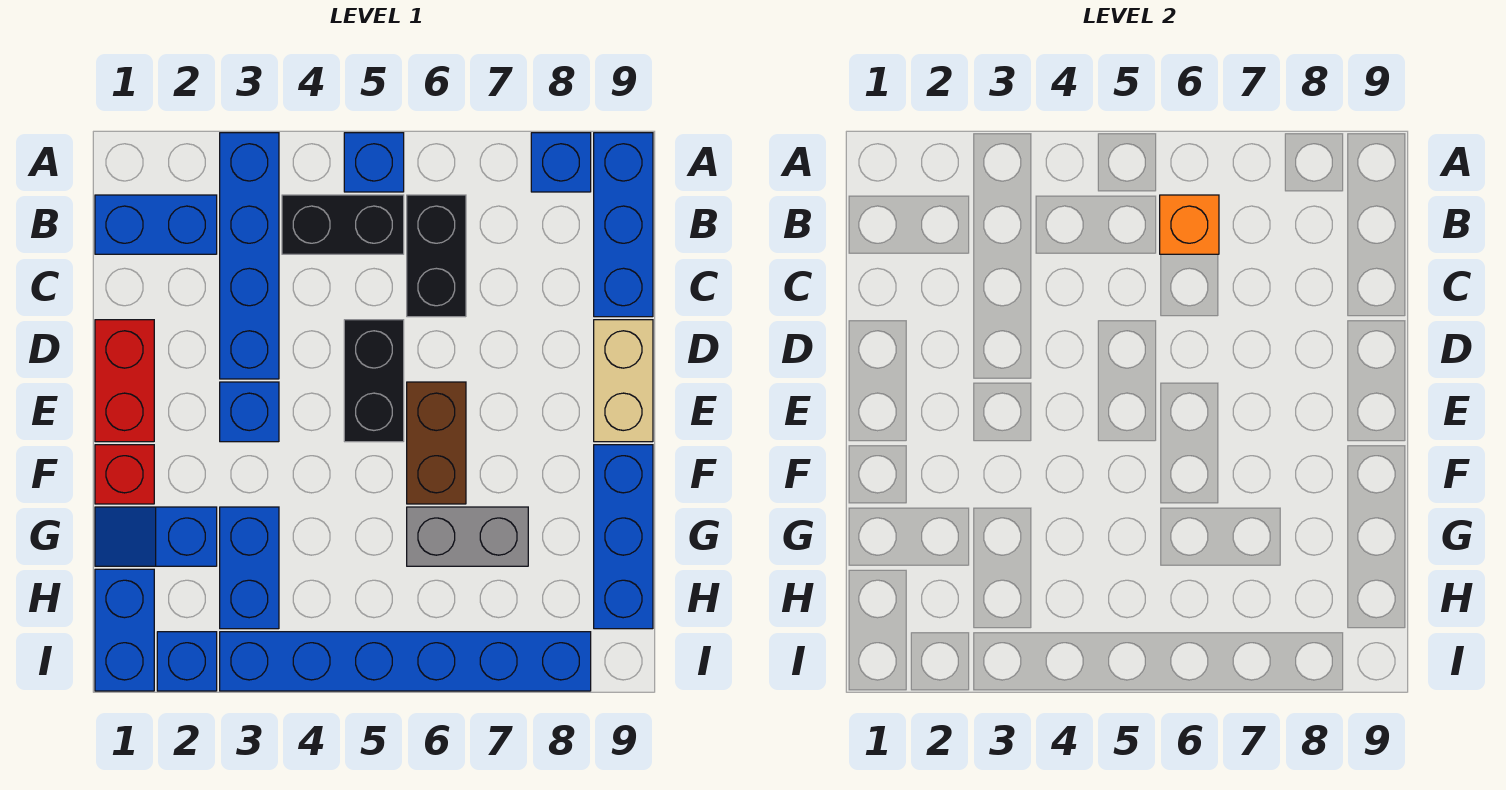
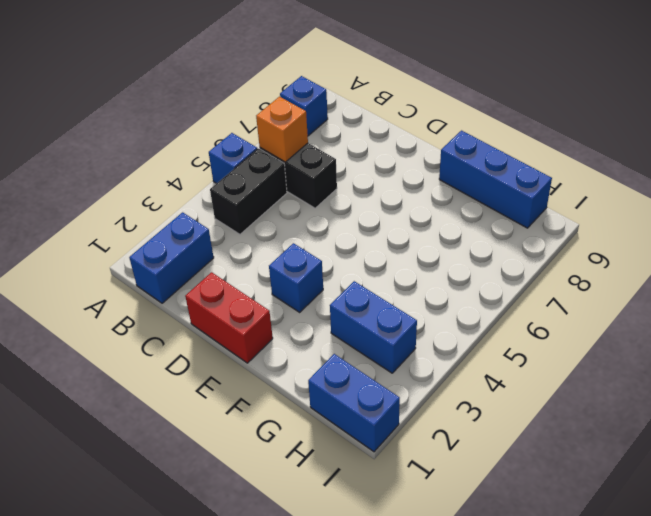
none -> blue brick A3:D3 level 1
none -> blue brick A9:C9 level 1
none -> black brick D5:E5 level 1

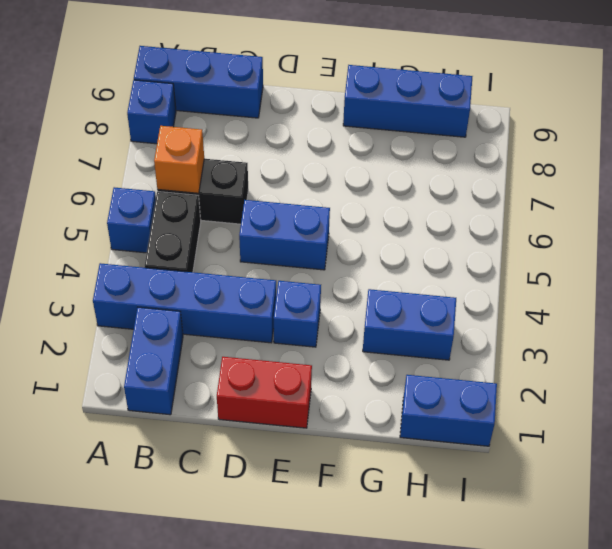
blue brick D5:E5 level 1 -> black brick D5:E5 level 1
none -> tan brick D9:E9 level 1
none -> brown brick E6:F6 level 1
none -> red brick F1 level 1

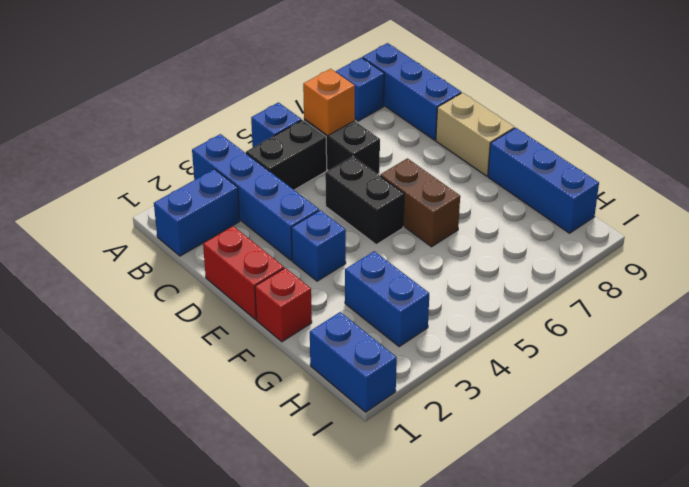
none -> blue slope G1:G2 level 1 top 2
none -> grey brick G6:G7 level 1
none -> blue brick I2 level 1

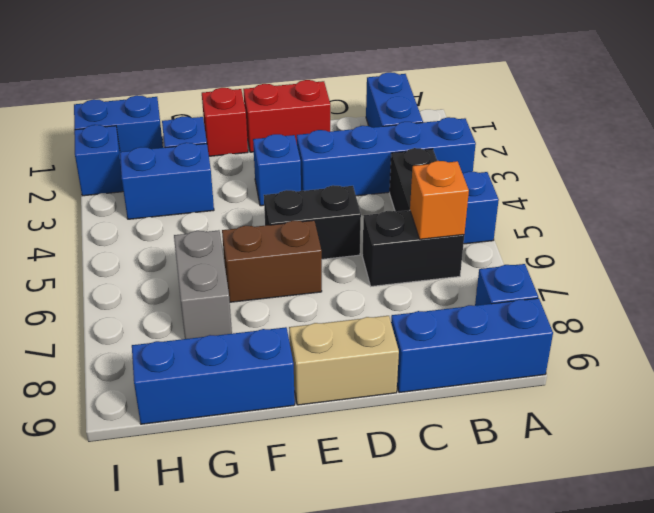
none -> blue brick I3:I8 level 1

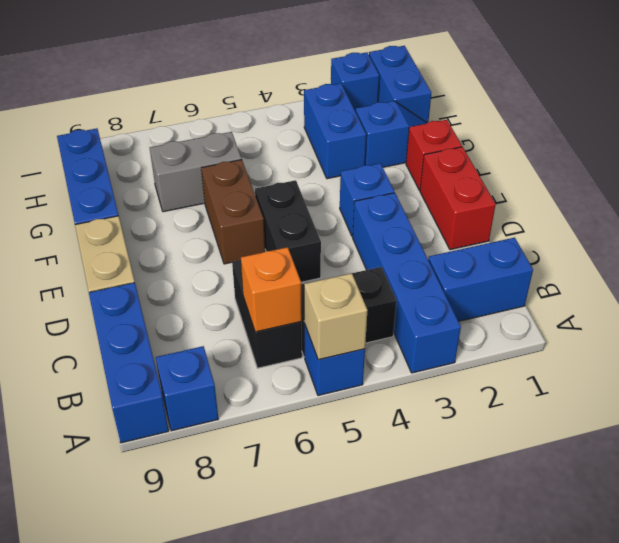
tan brick A5 level 2 -> none
none -> blue brick I3:I8 level 1

